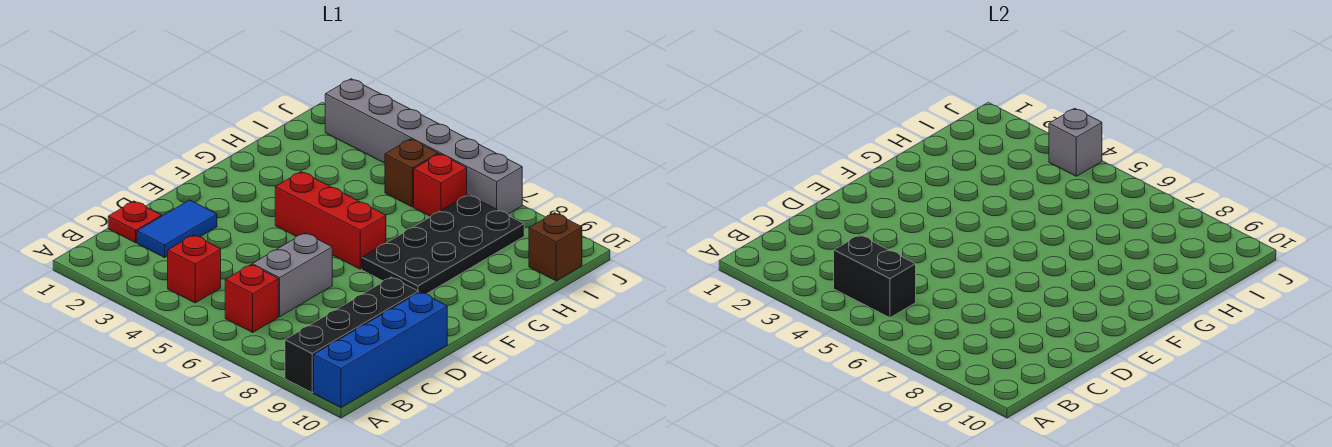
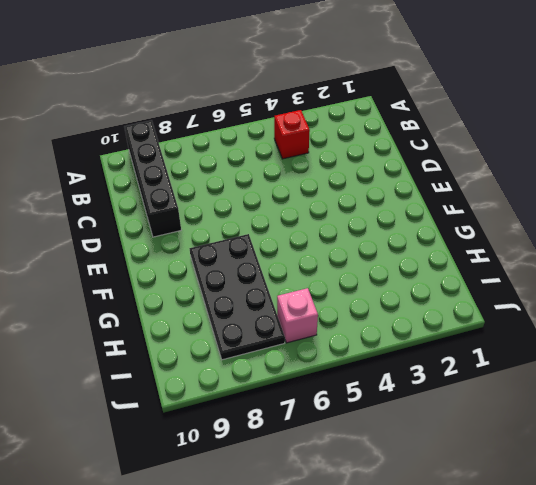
pink brick I6 level 1 -> red brick I6 level 1
none -> blue brick A10:D10 level 1
none -> red brick B6 level 1
none -> red plate C1 level 1

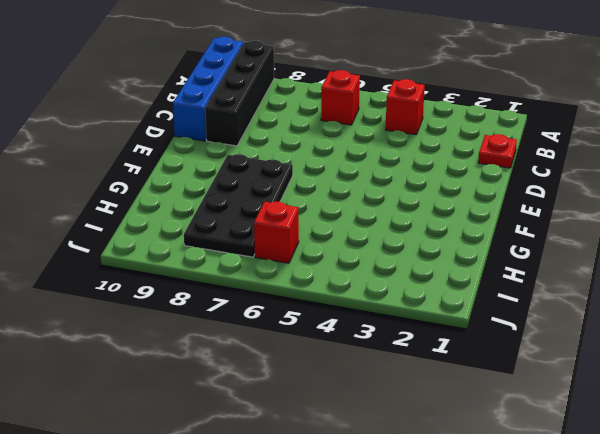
none -> blue tile C2:D2 level 1
none -> grey brick C6:D6 level 1
none -> red brick F4:F6 level 1

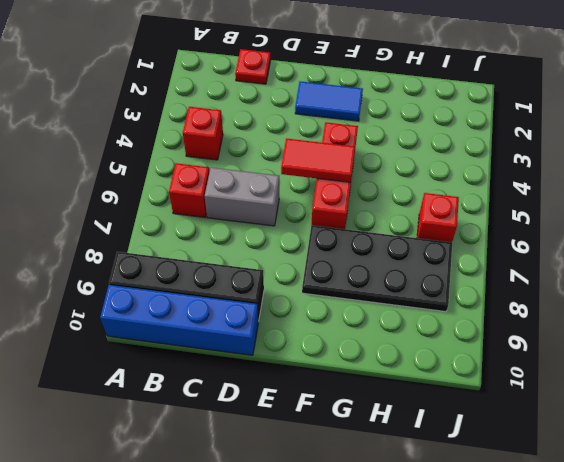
blue tile E2:F2 level 1 -> blue tile C2:D2 level 1
red tile E5:F5 level 2 -> none
none -> brown brick I5 level 1
none -> brown brick I10 level 1
none -> grey brick J2:J7 level 1

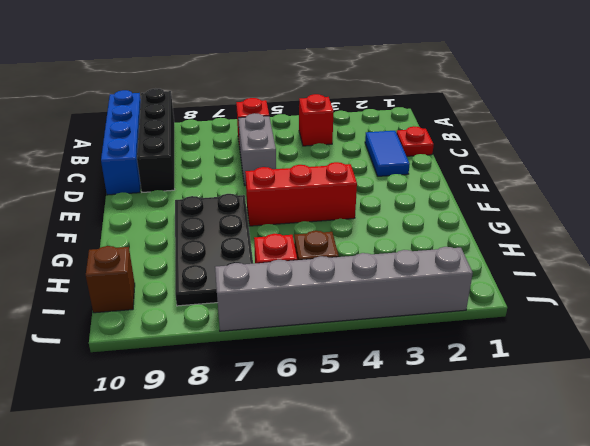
none -> black brick B4:B5 level 2
none -> grey brick J4 level 2

